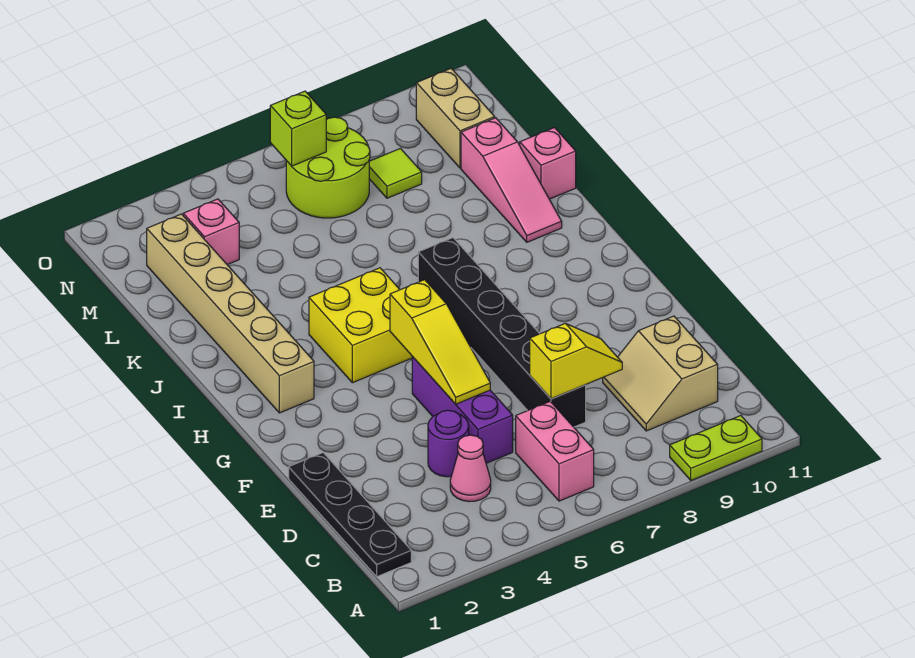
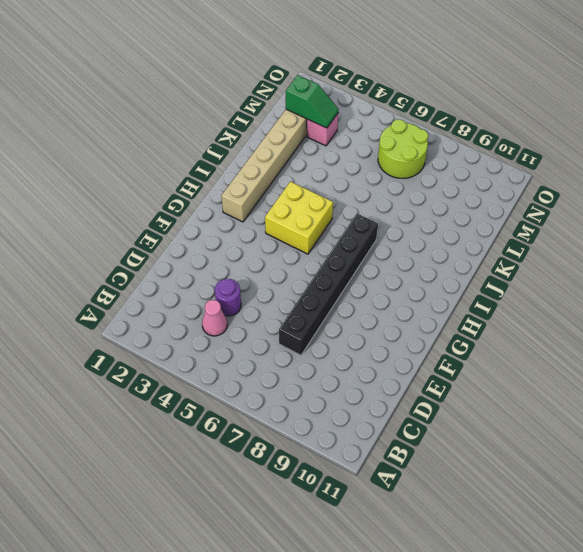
green slope M2:M3 level 2 top 2 -> none
none -> lime plate A9:A10 level 1
none -> black plate B1:E1 level 1
none -> pink brick B6:C6 level 1

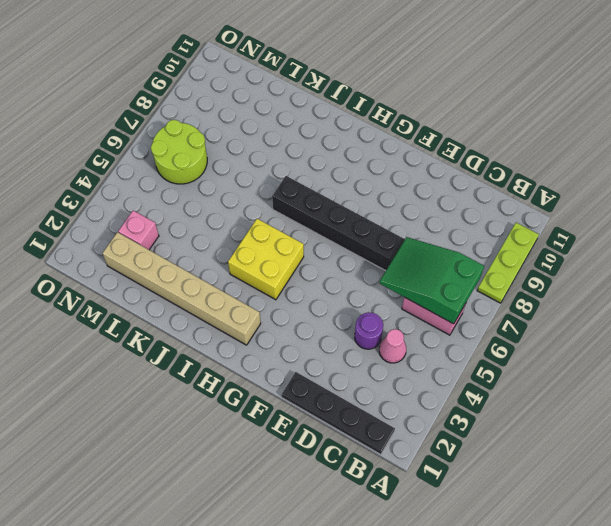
lime plate A8:A10 level 1 -> lime plate A9:A10 level 1
green slope B6:D7 level 2 top B -> yellow slope D7:D8 level 2 top 7
none -> tan slope C9:D10 level 1 top 10
none -> purple brick D5:F5 level 1
none -> pink slope J10:L10 level 1 top L

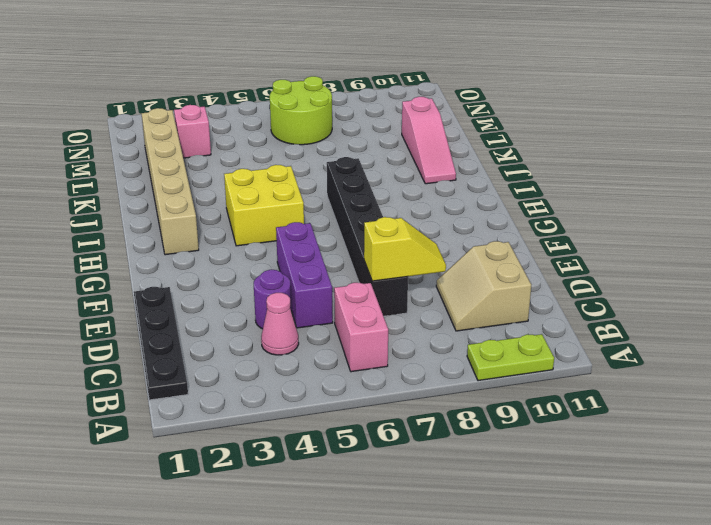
none -> pink brick K11 level 1
none -> lime tile M8 level 1
none -> tan brick M10:N10 level 1

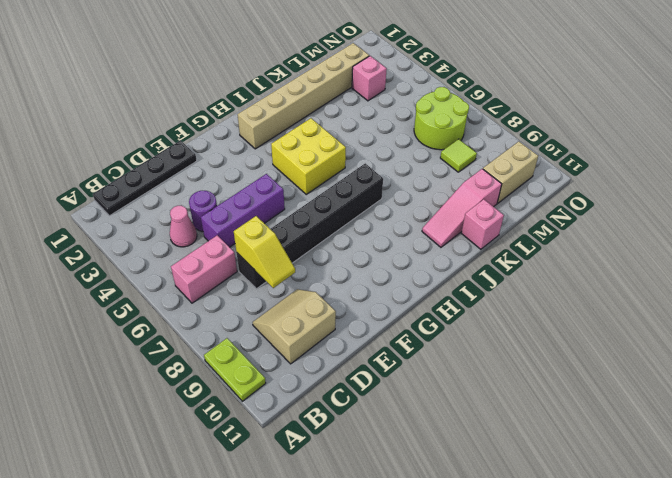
none -> yellow slope E5:G5 level 2 top G
none -> lime brick N6 level 2

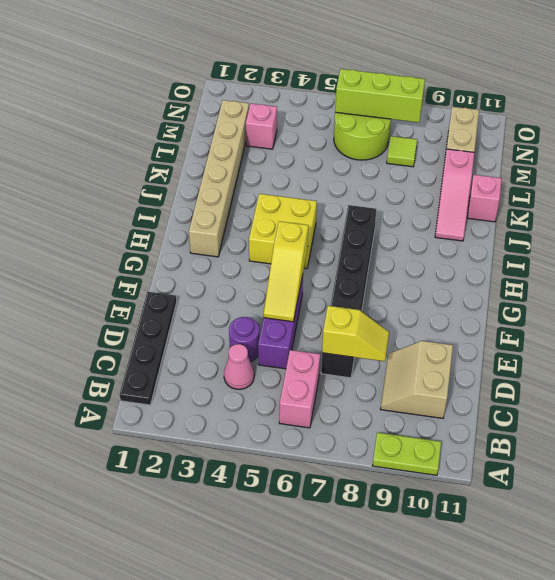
lime brick N6:N8 level 2 -> lime brick N6 level 2

